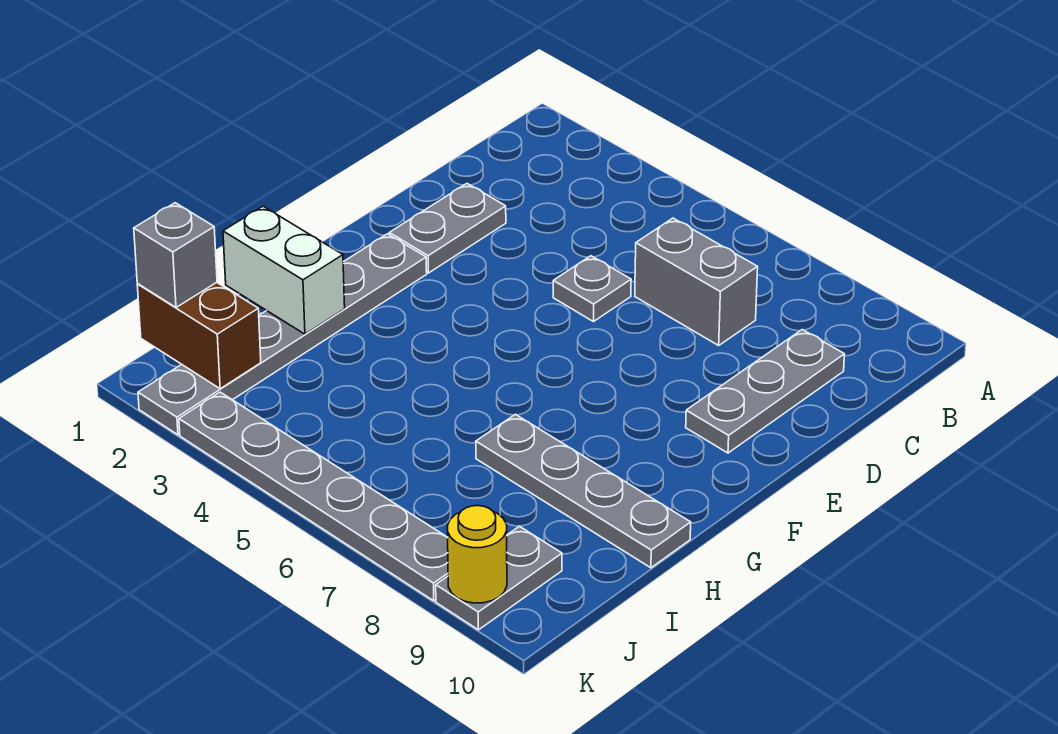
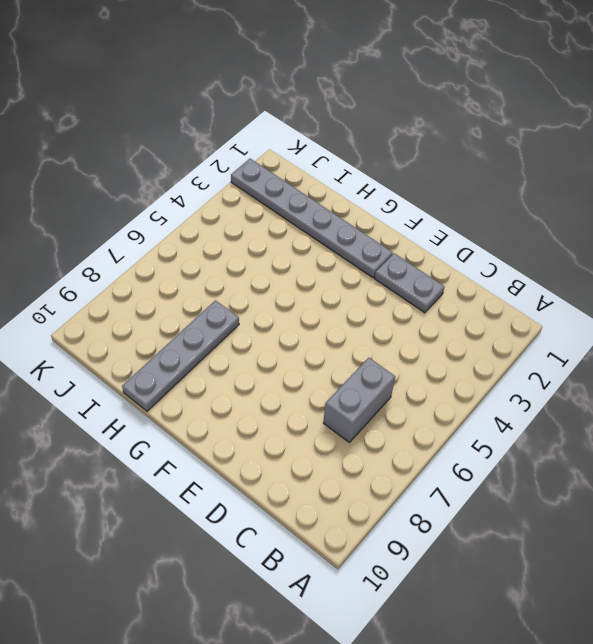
none -> grey plate C9:E9 level 1
none -> grey plate D5 level 1
none -> grey plate J9:K9 level 1

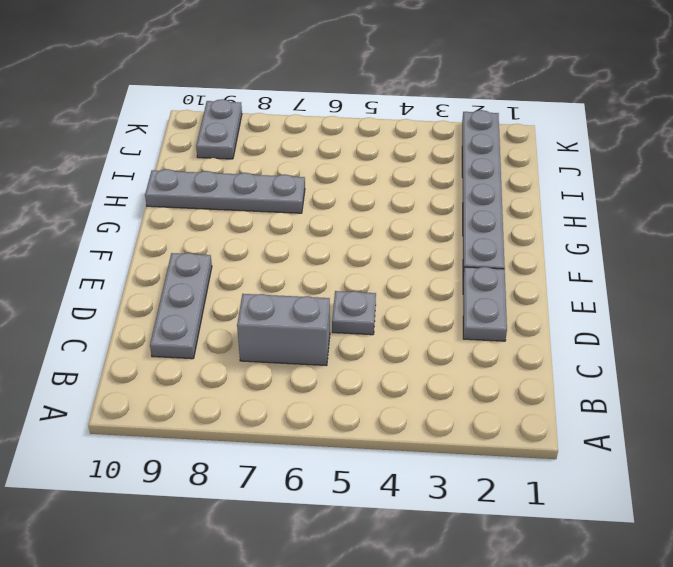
none -> grey plate K3:K8 level 1
none -> white brick H1:H2 level 2
none -> brown brick J1:J2 level 2

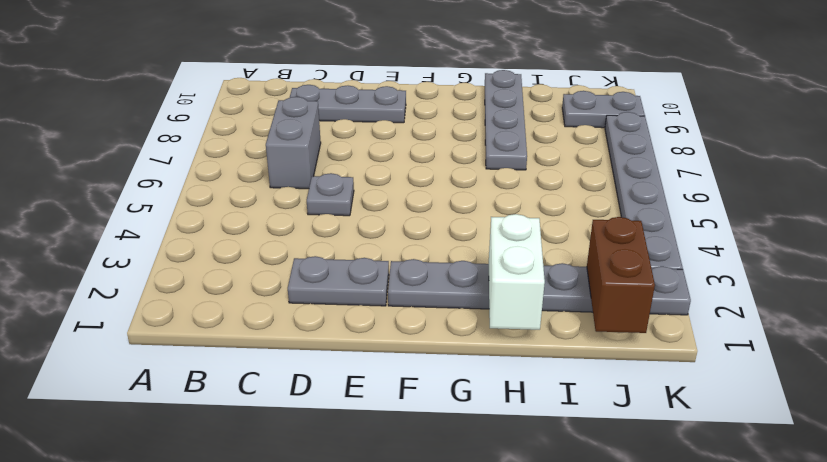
none -> yellow round brick K9 level 2
none -> grey brick J1 level 3

